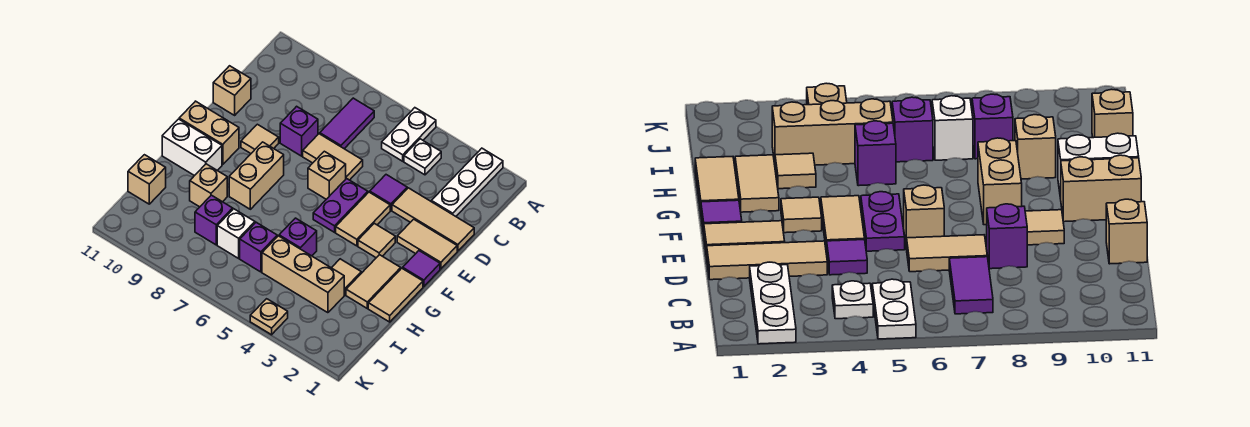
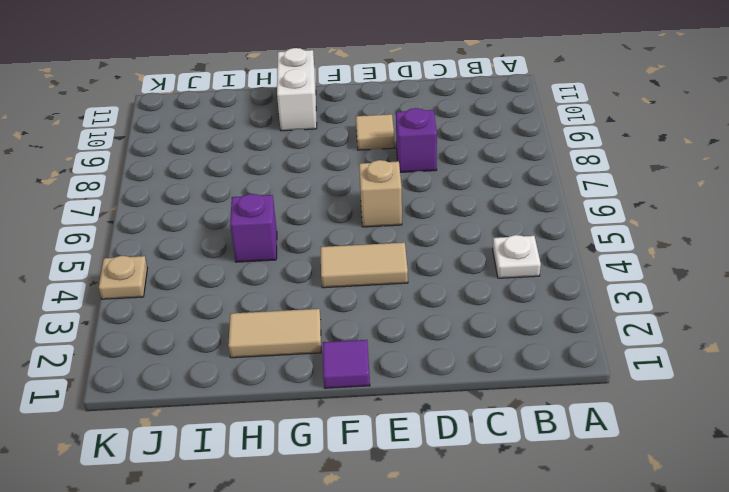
none -> white plate A2:C2 level 1
none -> white plate A5:B5 level 1
none -> purple tile B7:C7 level 1
none -> tan tile D1:D3 level 1

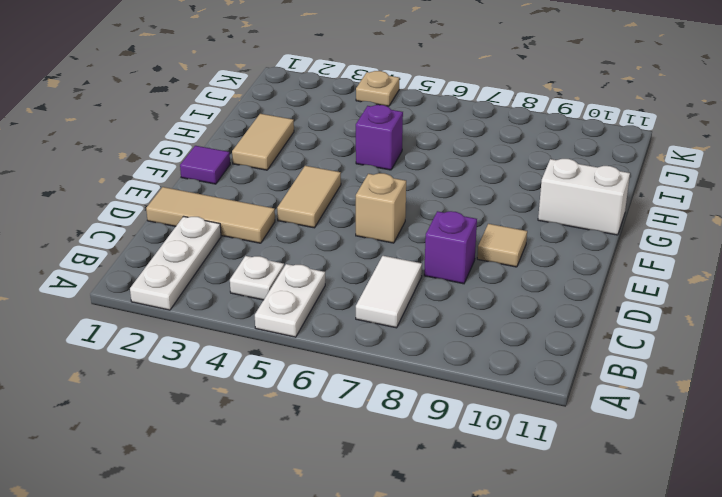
white tile B7:C7 level 1 -> purple tile B7:C7 level 1
none -> purple tile D4 level 1
none -> tan tile D6:D7 level 1
none -> tan brick D11 level 1
none -> tan tile E1:E2 level 1

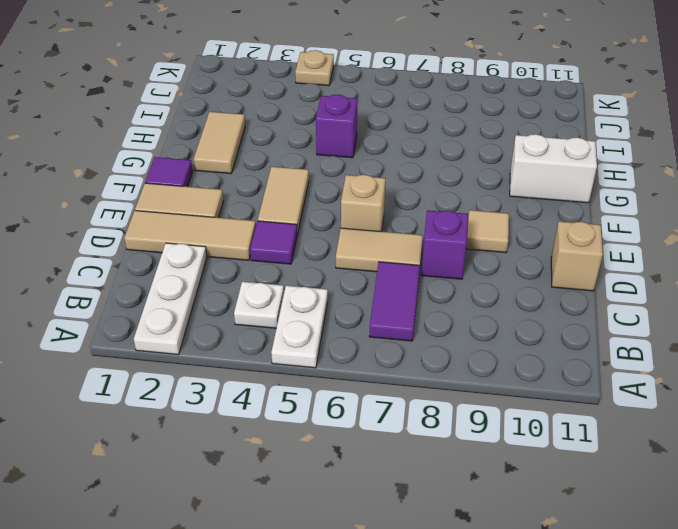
none -> purple plate E5:F5 level 1
none -> tan tile F3 level 1
none -> tan brick F8:G8 level 1
none -> tan brick F10:F11 level 1

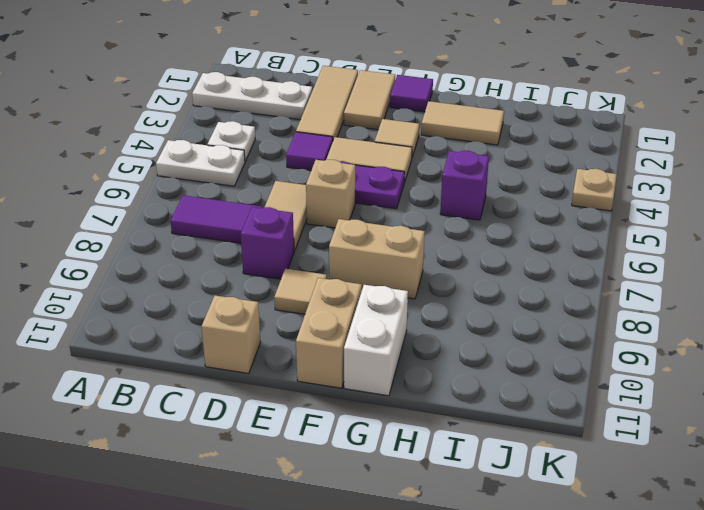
none -> tan tile G1:H1 level 1
none -> tan tile H3 level 1
none -> tan brick H9 level 1
none -> tan brick I3:I5 level 1

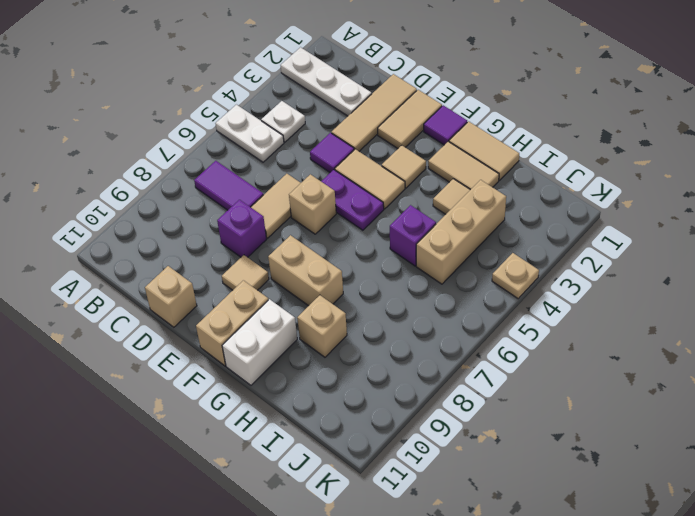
none -> purple brick I6 level 1
none -> white brick I7 level 1
none -> purple brick I8 level 1
none -> tan brick I11 level 1

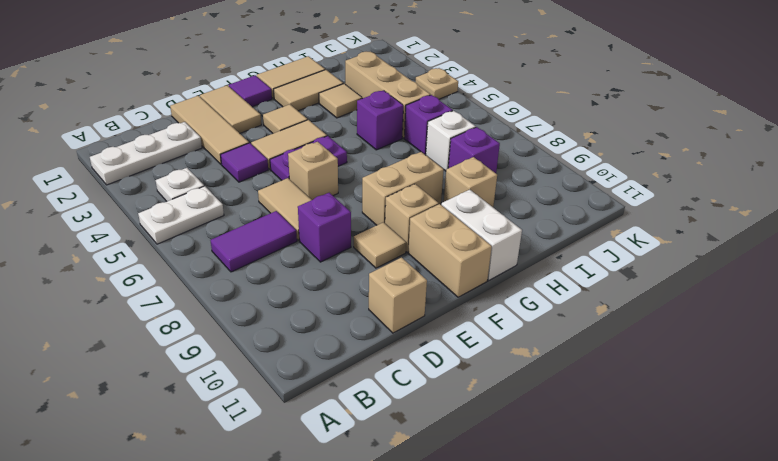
tan brick F9 level 1 -> tan brick I11 level 1

